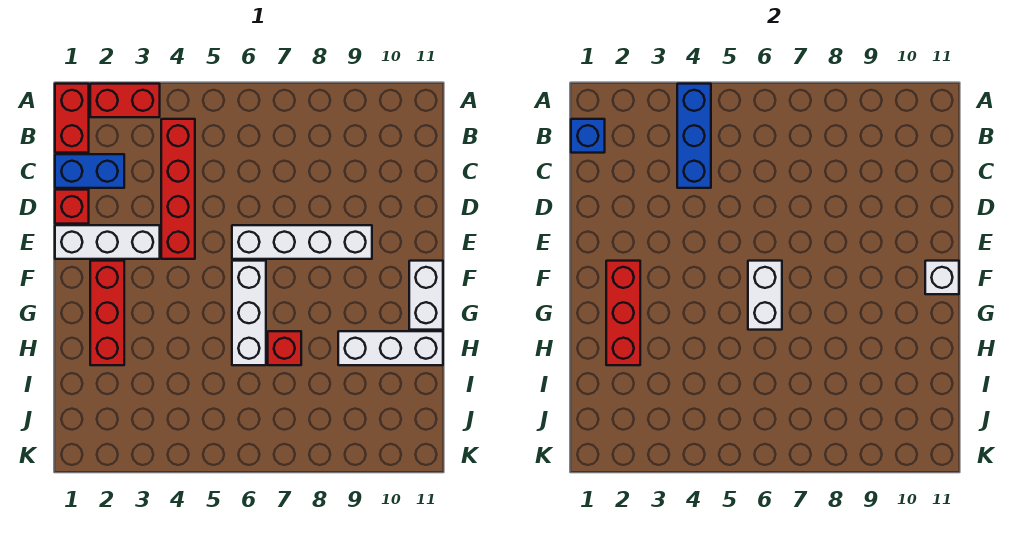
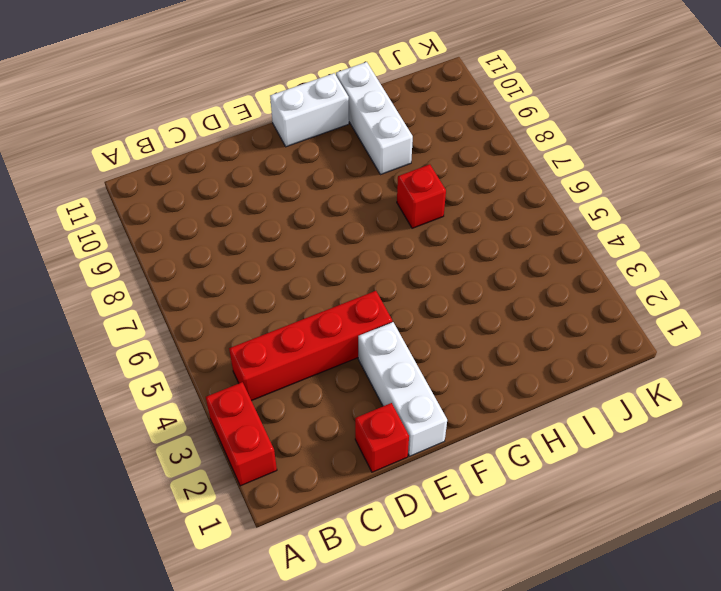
none -> red brick A1:B1 level 1
none -> blue brick C1:C2 level 1
none -> white brick E6:E9 level 1

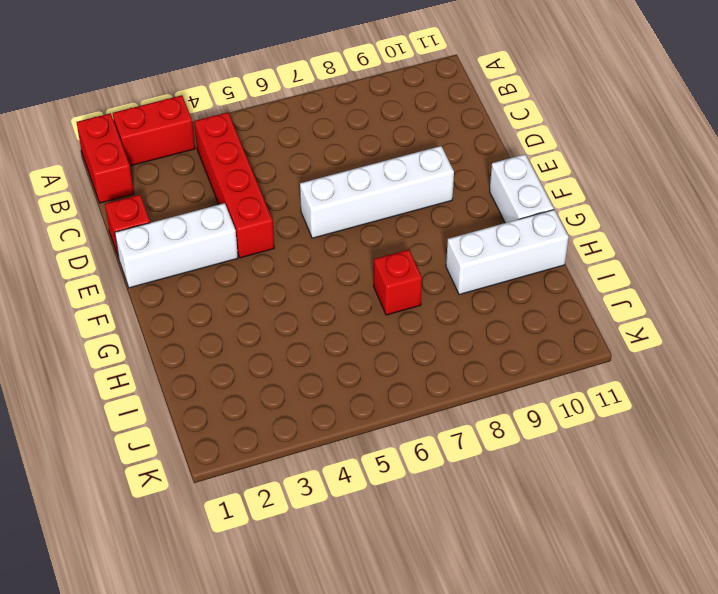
none -> blue brick C1:C2 level 1
none -> red brick F2:H2 level 1
none -> white brick F6:H6 level 1

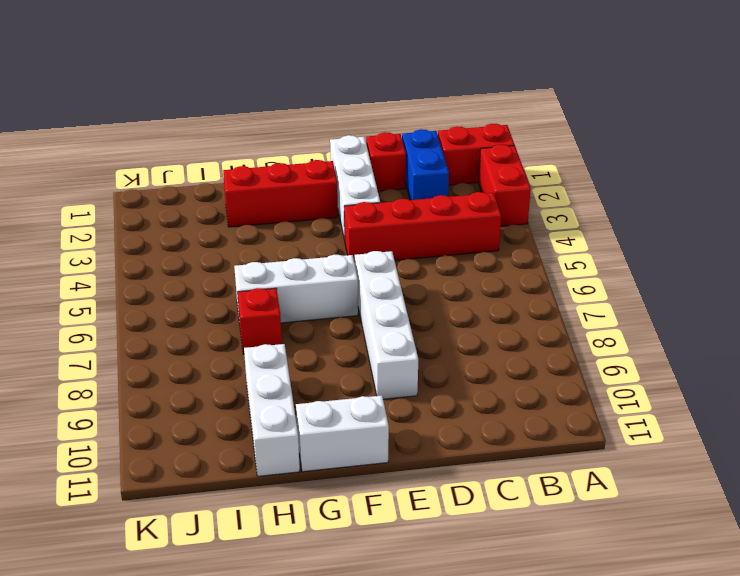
none -> blue brick A4:C4 level 2
none -> blue brick B1 level 2
none -> red brick F2:H2 level 2

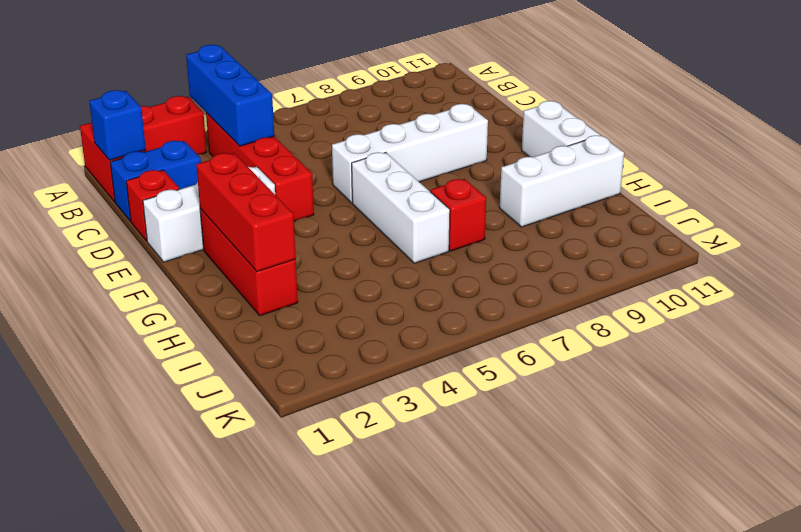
none -> white brick F6:G6 level 2
none -> white brick F11 level 2

